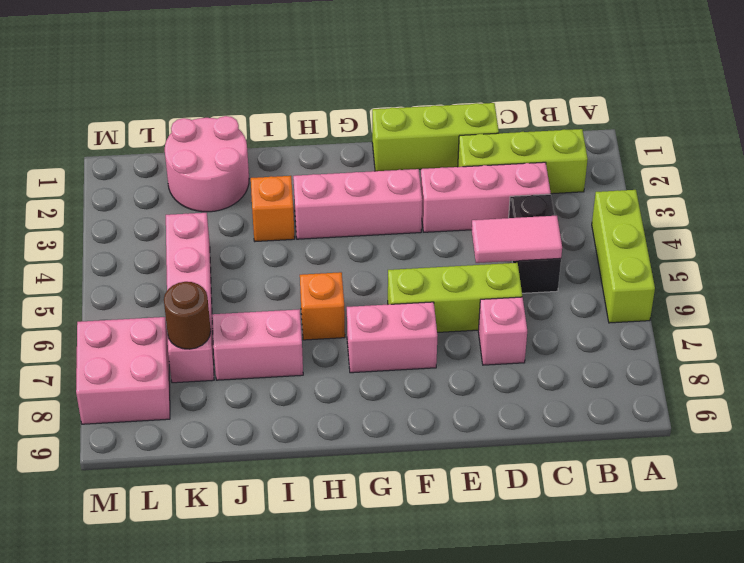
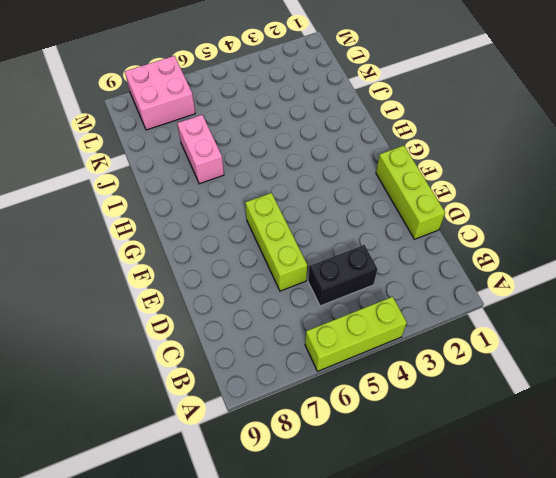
none -> lime brick B2:D2 level 1
none -> pink brick C3:E3 level 1
none -> pink brick D7 level 1

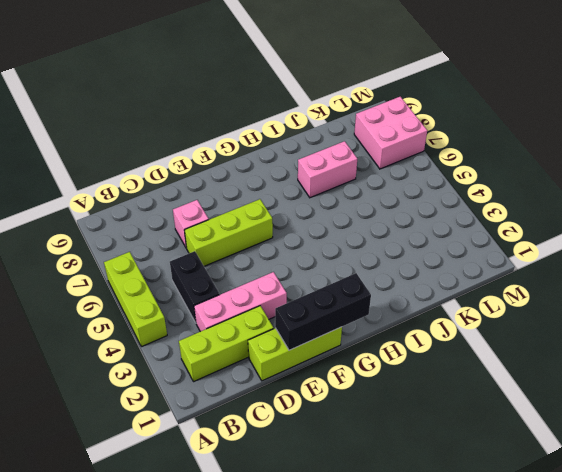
black brick E1:G1 level 2 -> none
none -> pink brick F3:H3 level 1
none -> pink brick F7:G7 level 1
none -> orange brick H6 level 1

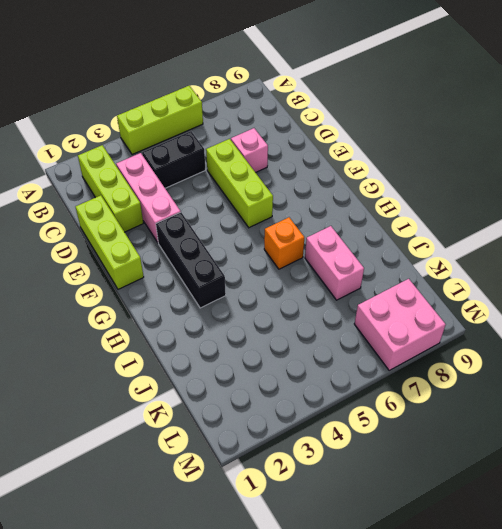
black brick F3:H3 level 1 -> pink brick F3:H3 level 1
none -> pink brick F7:G7 level 1
none -> orange brick I3 level 1
none -> pink round brick J1:K2 level 1

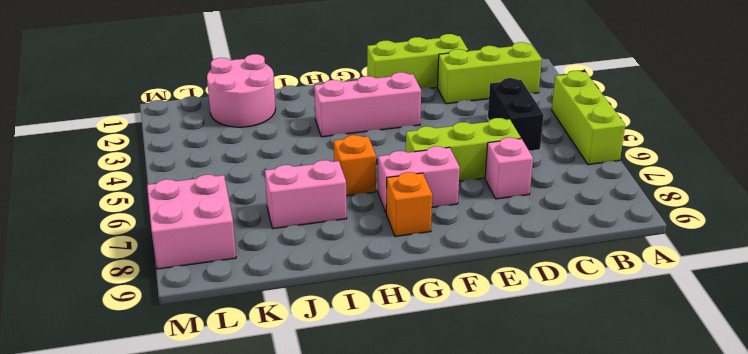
orange brick G8 level 1 -> orange brick I3 level 1
none -> pink brick C3:E3 level 1
none -> pink brick K4:K7 level 1
none -> pink tile C5:D5 level 2

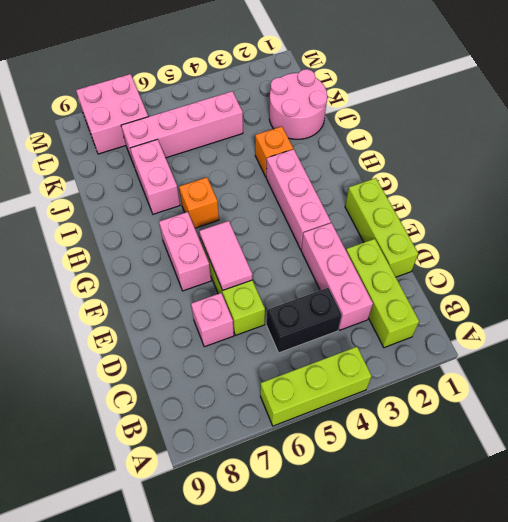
pink tile E6:F6 level 2 -> pink tile C5:D5 level 2
none -> brown round brick K7 level 2

